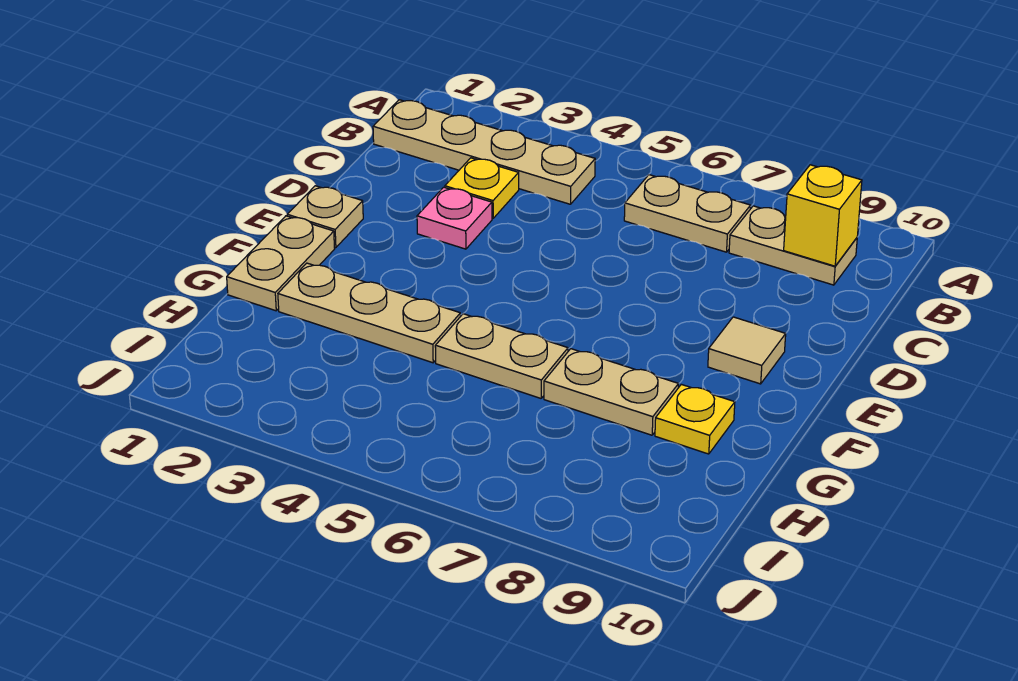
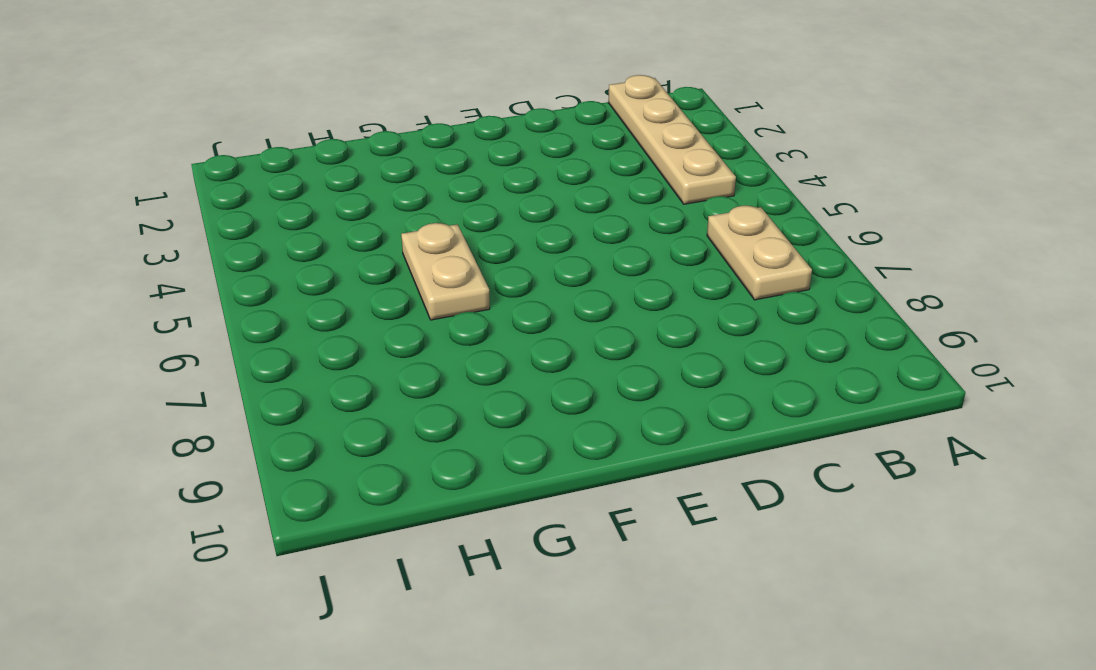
none -> tan plate B8:B9 level 1
none -> yellow plate C3 level 1
none -> pink plate D3 level 1

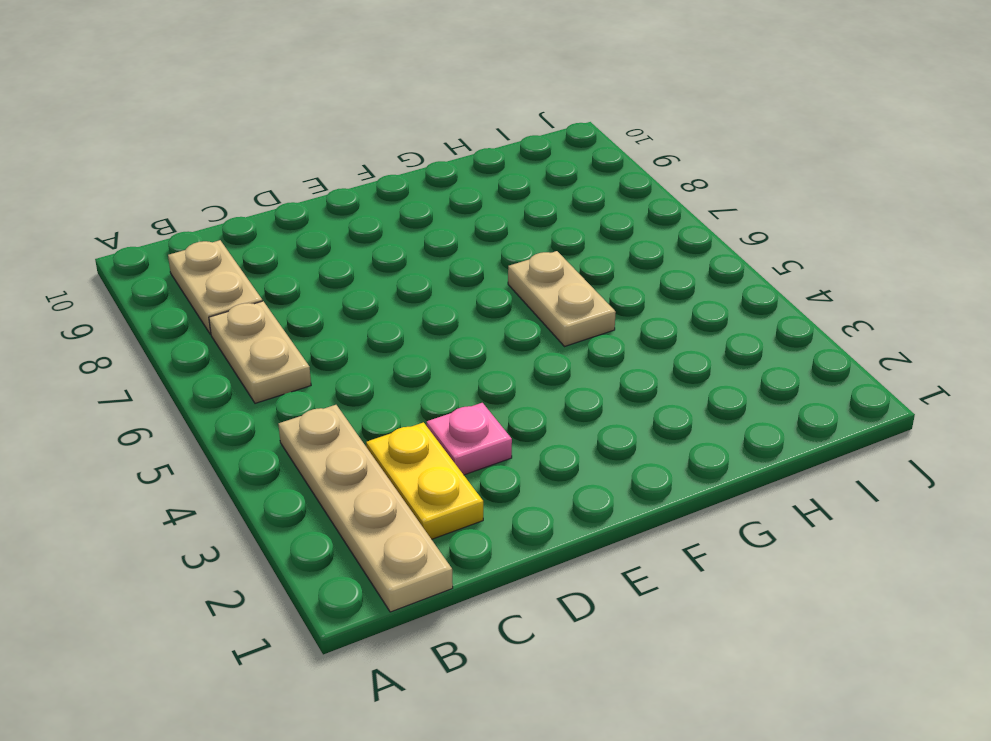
yellow plate C2:C3 level 1 -> yellow plate C3 level 1
none -> tan plate E1 level 1
none -> tan tile E9 level 1
none -> tan plate F1:G1 level 1

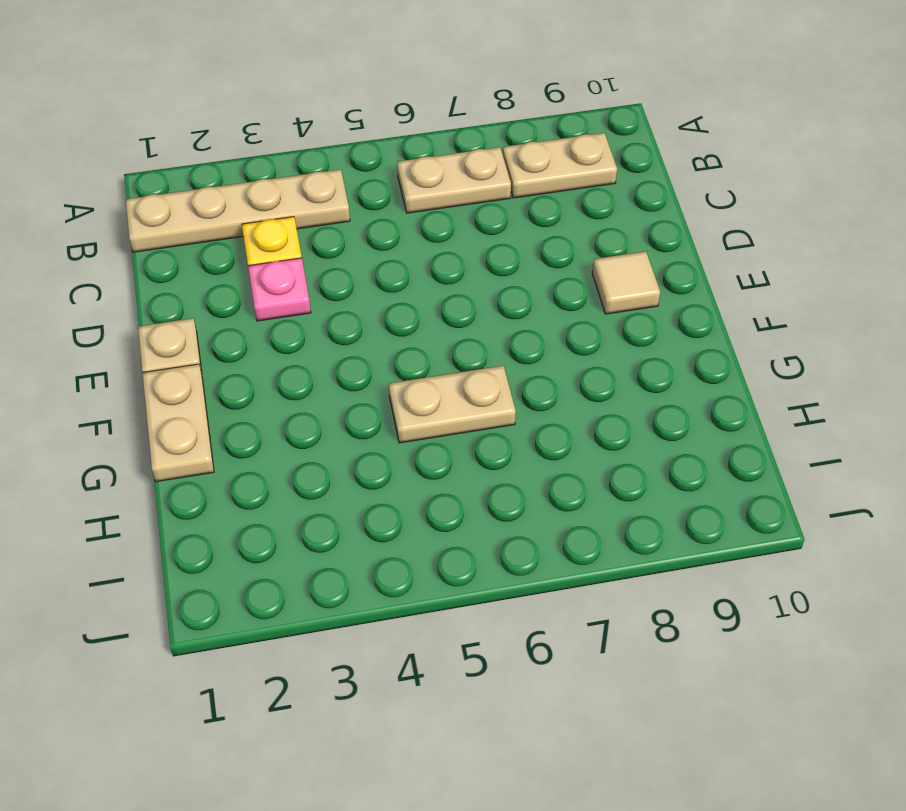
none -> tan plate G2:G4 level 1
none -> tan plate G7:G8 level 1
none -> yellow plate G9 level 1

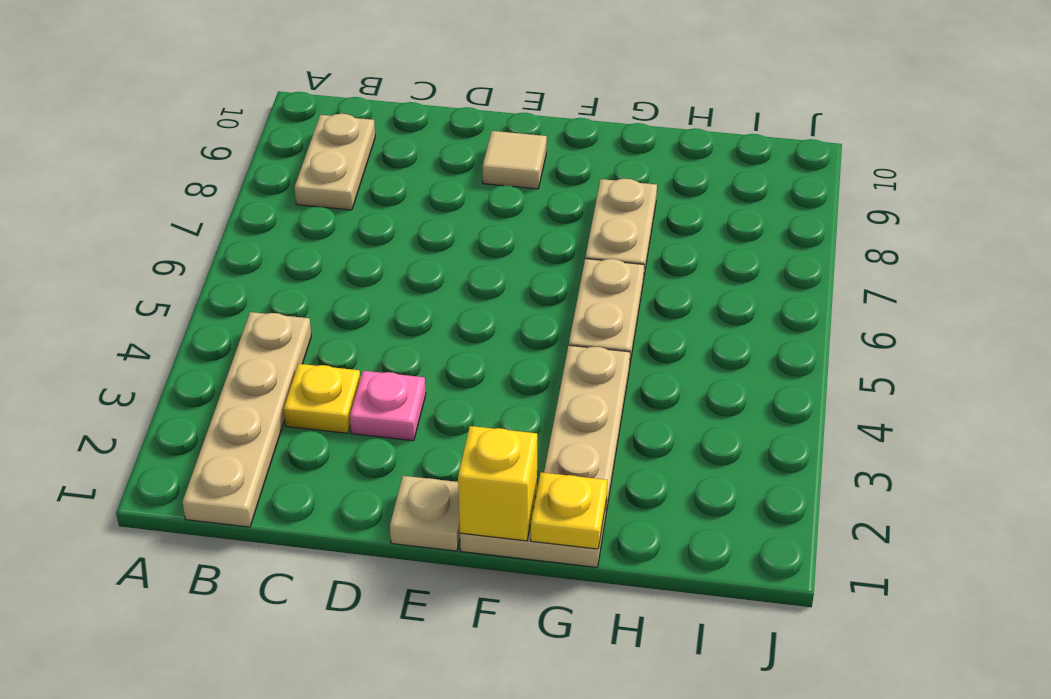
yellow brick F1 level 2 -> yellow brick B9 level 2
yellow plate G1 level 2 -> yellow plate G9 level 1
none -> tan plate B6:B7 level 1

